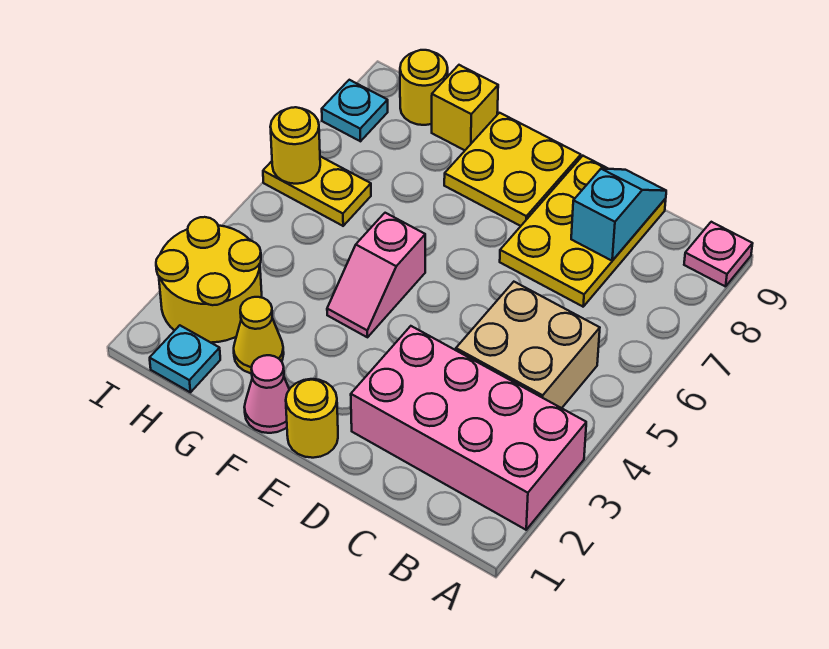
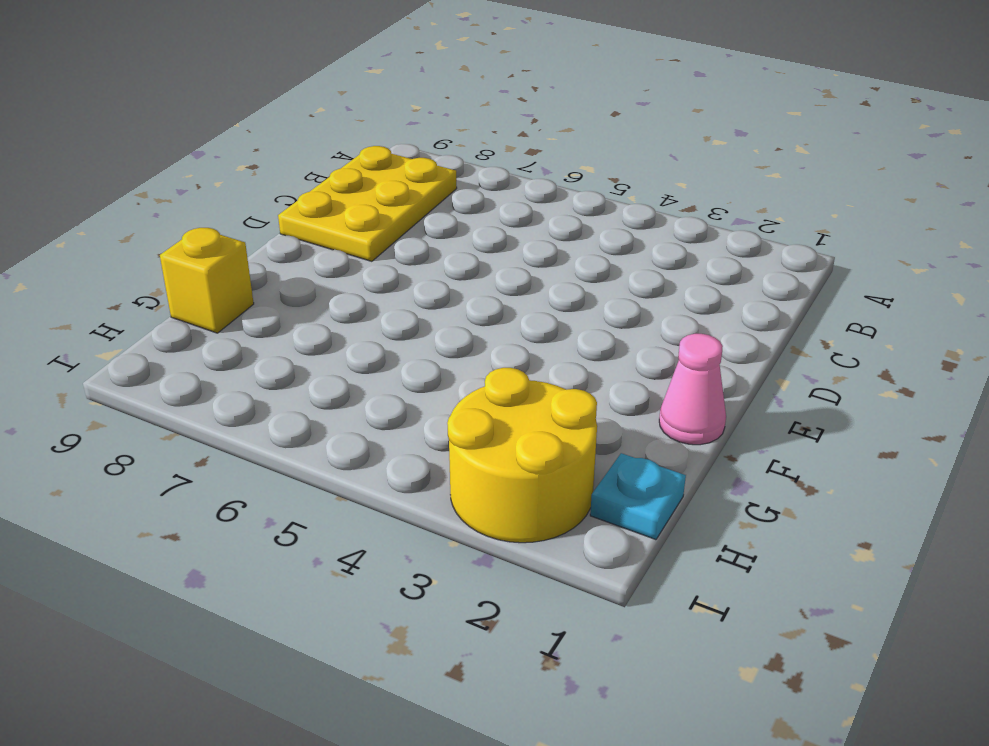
yellow plate B8:D9 level 1 -> yellow plate C7:D9 level 1
none -> pink brick A2:D3 level 1
none -> pink plate A9 level 1
none -> tan brick B4:C5 level 1

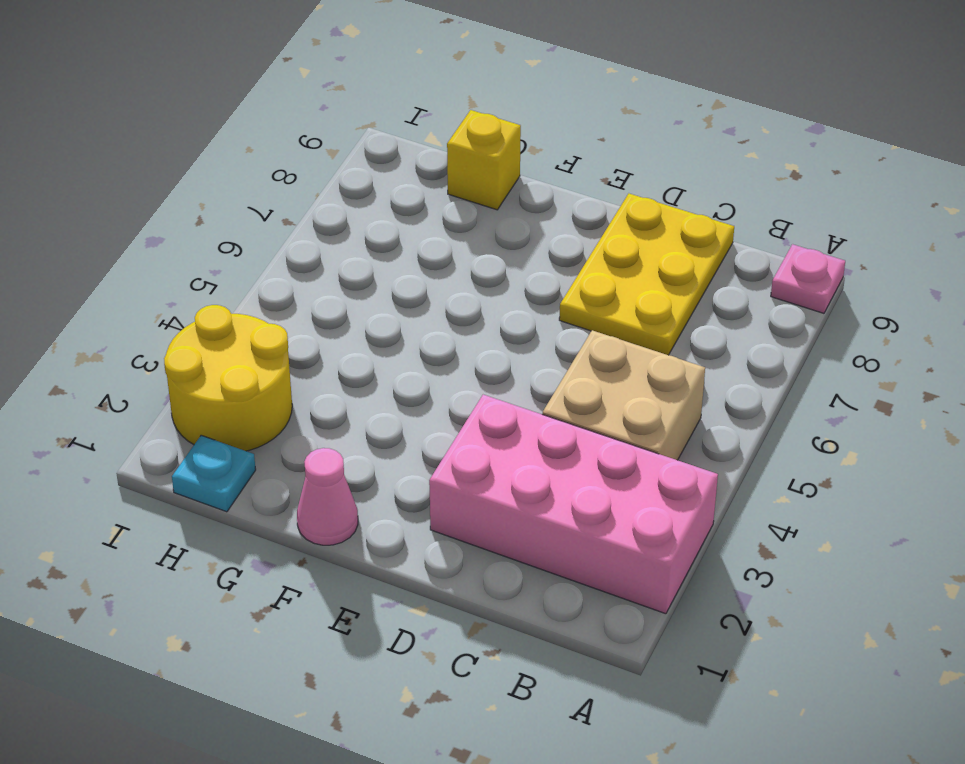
none -> yellow round brick E1 level 1
none -> yellow plate E8:F9 level 1
none -> pink slope F4:F5 level 1 top 5

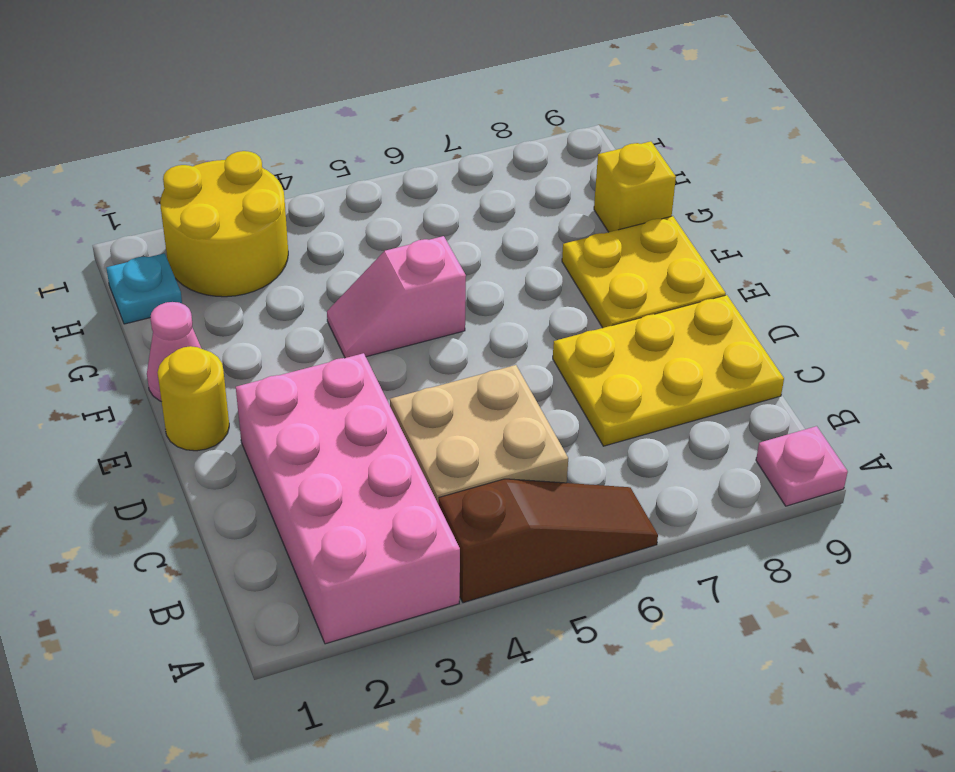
brown slope A4:A6 level 1 top 4 -> none
none -> yellow cone G2 level 1
none -> yellow plate H6:I6 level 1
none -> yellow round brick H9 level 1

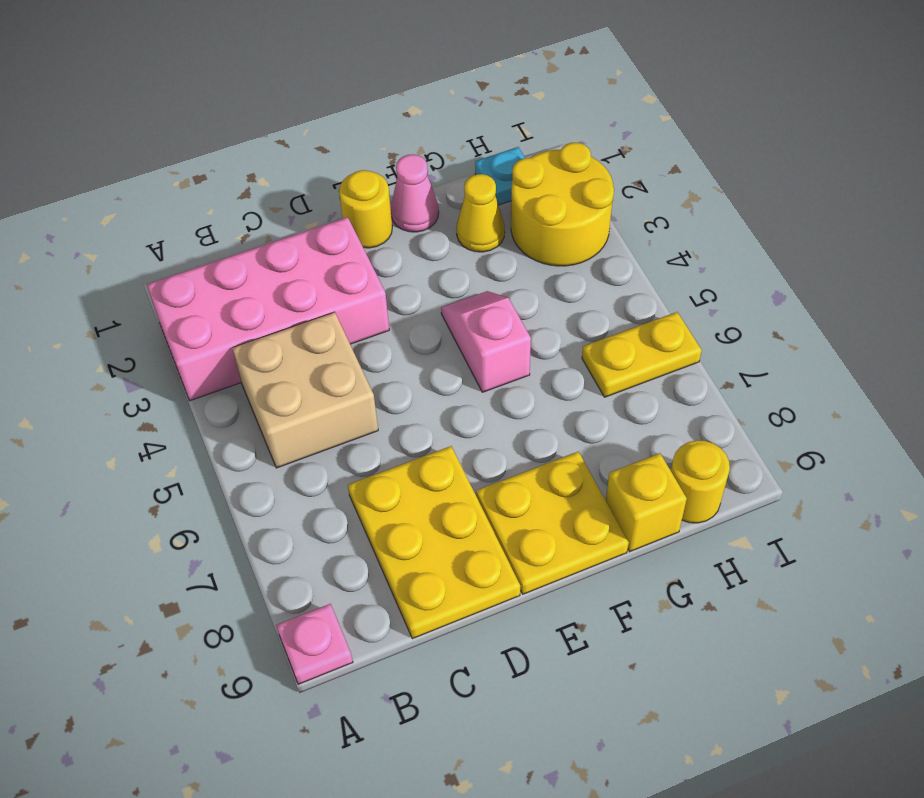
none -> cyan plate I8 level 1
none -> cyan slope C8:C9 level 2 top 8
none -> yellow round brick I6 level 2

